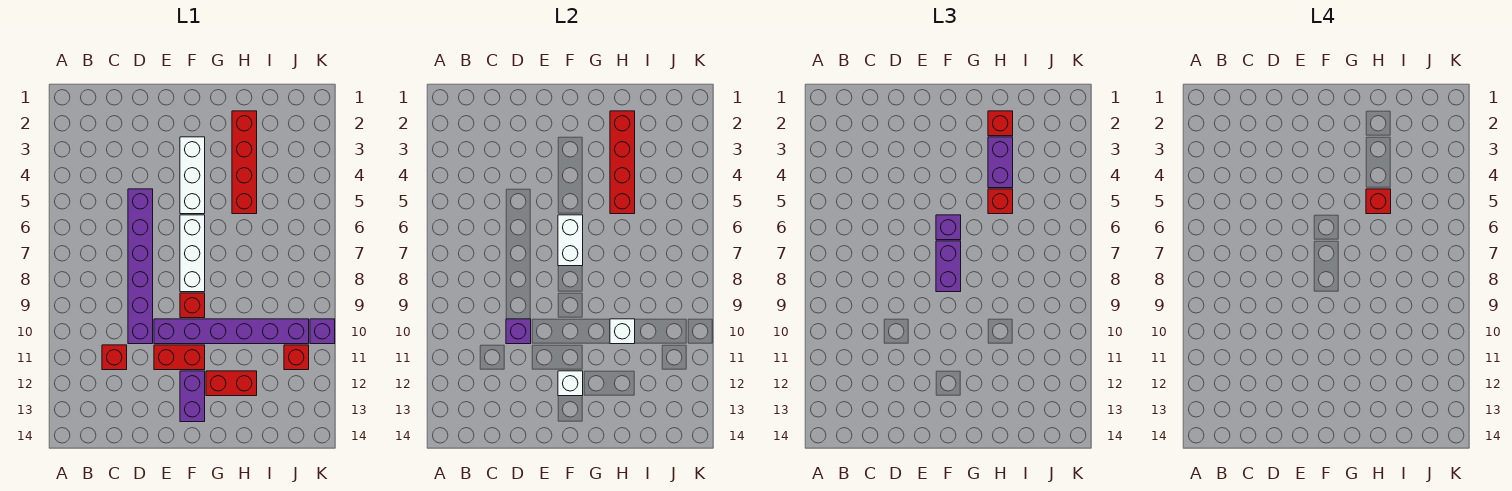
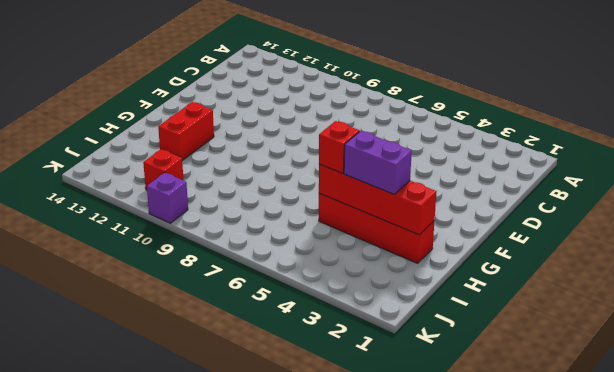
none -> red brick C11 level 1
none -> purple brick D5:D10 level 1
none -> purple brick E10:J10 level 1

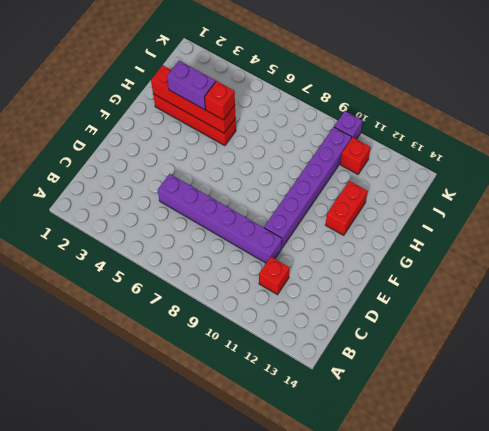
none -> red brick E11:F11 level 1
none -> white brick F3:F5 level 1
none -> white brick F6:F8 level 1

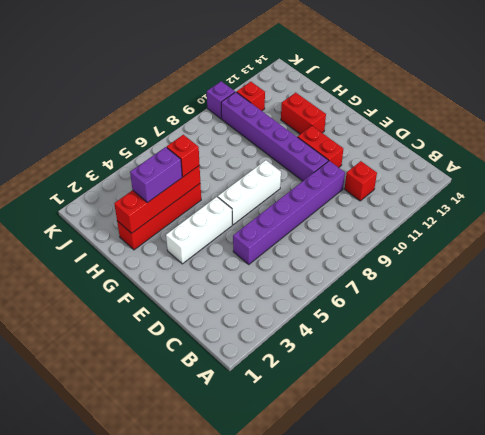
none -> red brick F9 level 1
none -> purple brick F12:F13 level 1
none -> purple brick D10 level 2

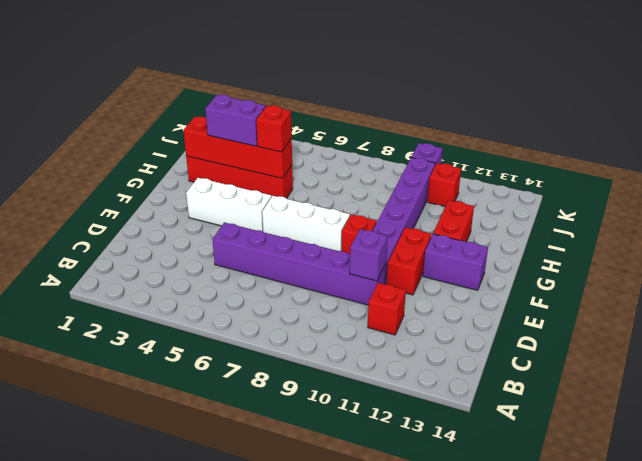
none -> white brick F6:F7 level 2
none -> white brick F12 level 2
none -> white brick H10 level 2

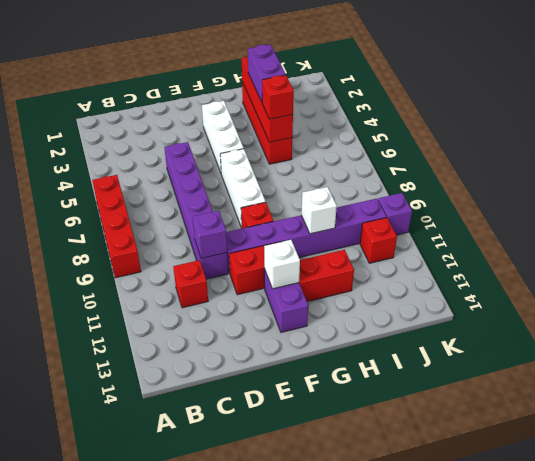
red brick A6:A9 level 1 -> none
none -> white brick F6:F7 level 2
none -> purple brick F6 level 3
none -> purple brick F7:F8 level 3

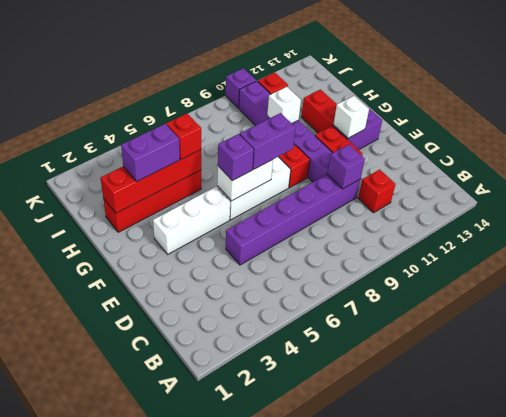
none -> red brick H2 level 3
none -> red brick H5 level 4

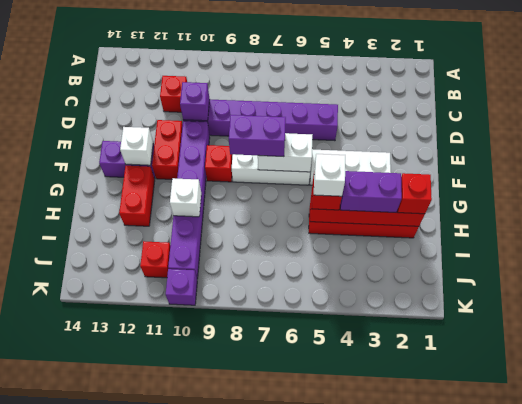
white brick H5 level 4 -> red brick H5 level 4
none -> purple brick F6 level 3

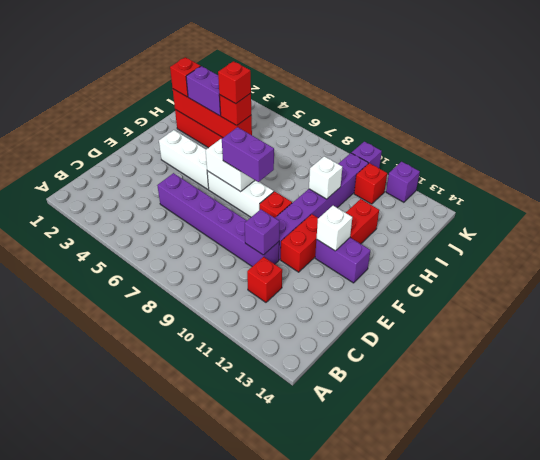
purple brick K12 level 1 -> purple brick F6 level 3

